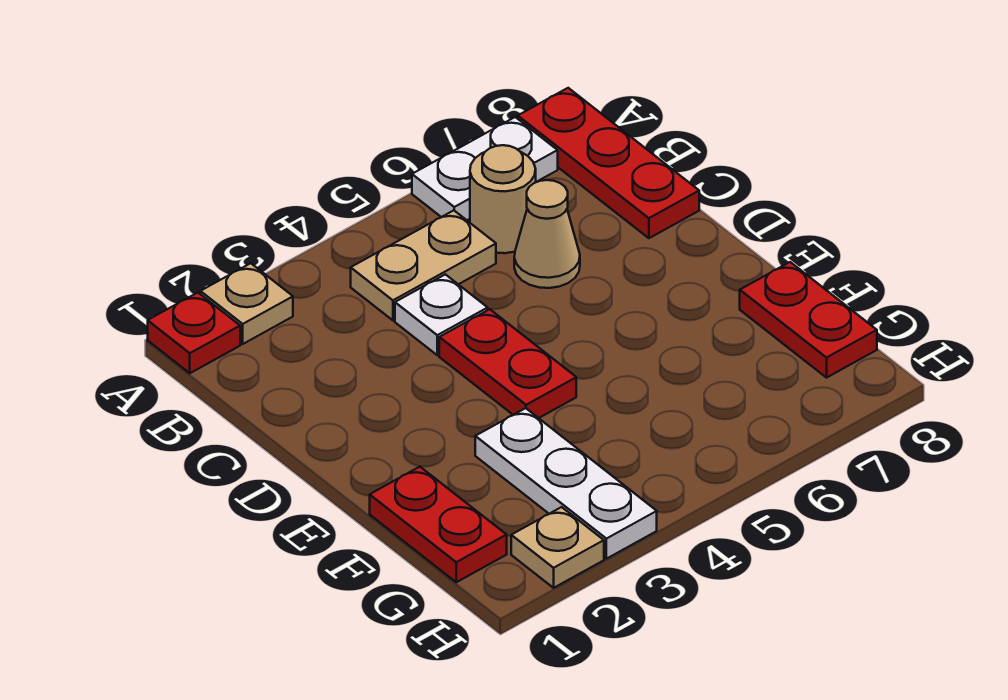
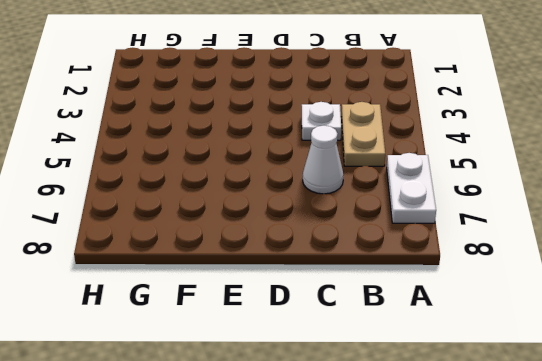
white cone C6 level 1 -> tan cone C6 level 1
none -> red plate A1 level 1
none -> tan plate A2 level 1
none -> red plate A8:C8 level 1

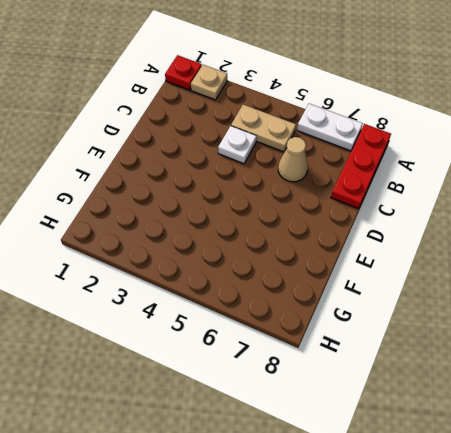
none -> tan round brick B6 level 1
none -> red plate D4:E4 level 1
none -> red plate F1:G1 level 1

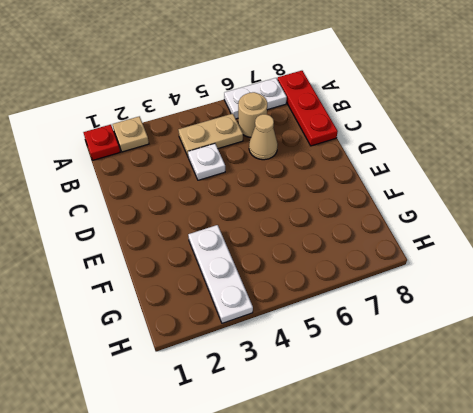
none -> red plate D4:E4 level 1
none -> red plate F1:G1 level 1
none -> red plate F8:G8 level 1

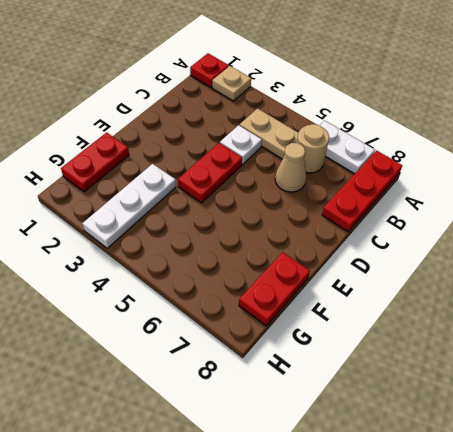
none -> tan plate H2 level 1

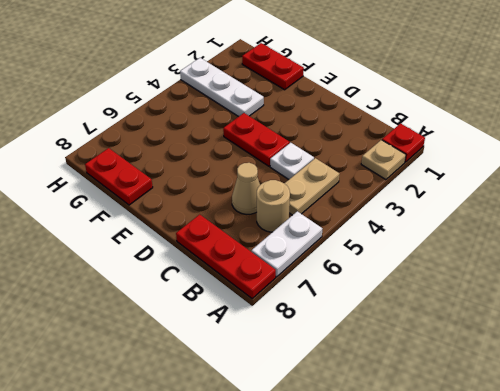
none -> tan plate H2 level 1

